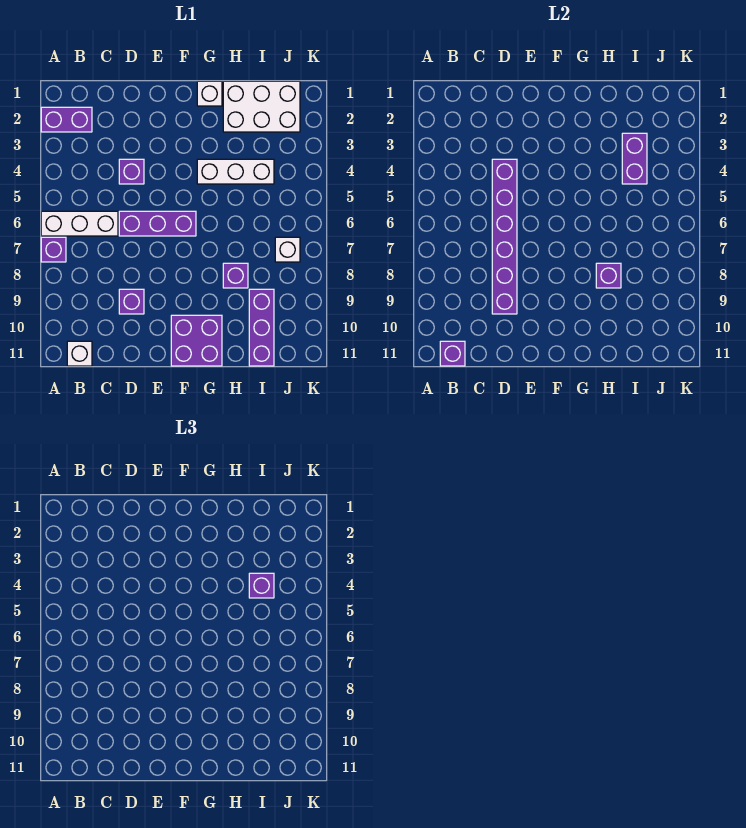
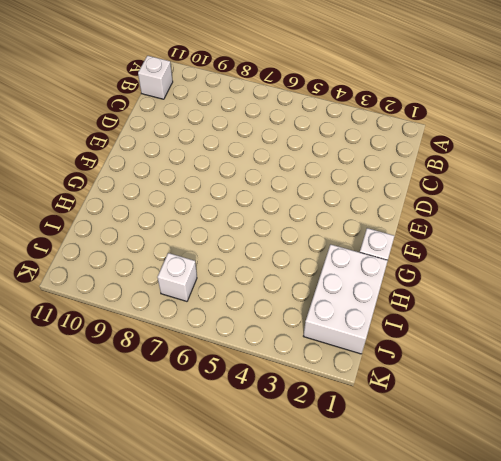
none -> purple brick A2:B2 level 1
none -> white brick A6:C6 level 1
none -> purple brick A7 level 1

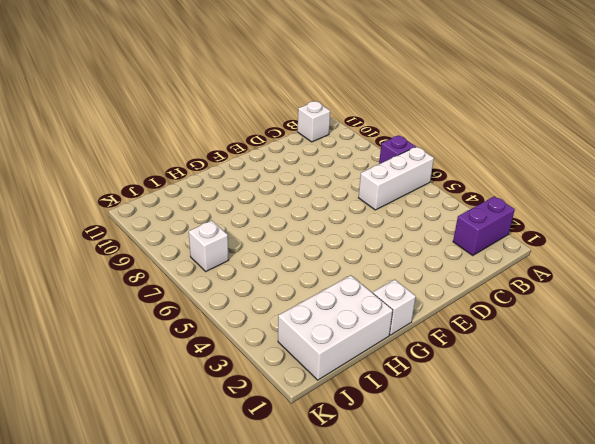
none -> purple brick D4 level 1
none -> purple brick D6:F6 level 1
none -> purple brick D9 level 1

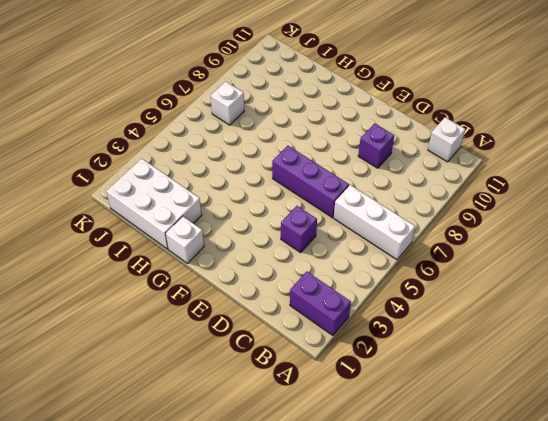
none -> purple brick A7 level 1
none -> purple brick F10:G11 level 1
none -> white brick G4:I4 level 1

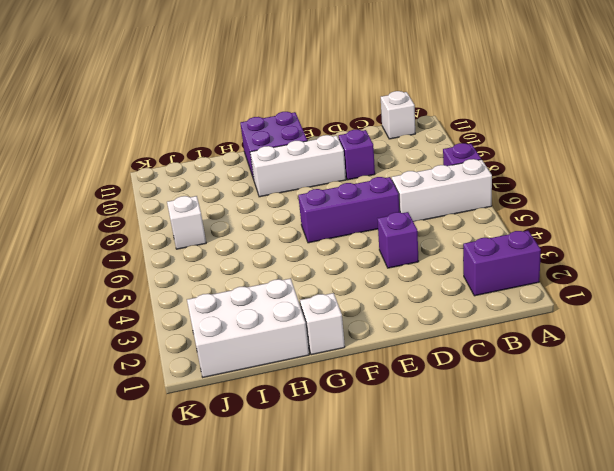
white brick E9:G9 level 1 -> white brick G4:I4 level 1
none -> purple brick H8 level 1
none -> purple brick I9:I11 level 1
none -> purple brick B11 level 2

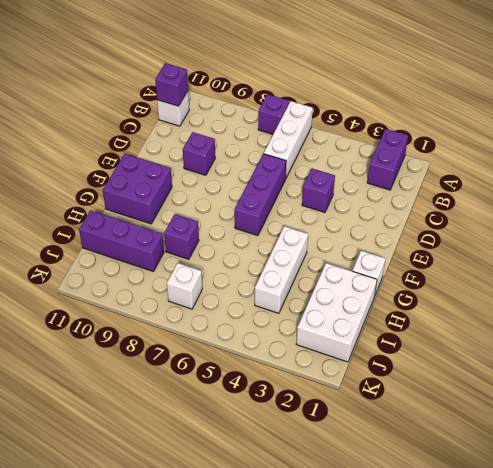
none -> purple brick D4:D9 level 2
none -> purple brick H8 level 2
none -> purple brick I3:I4 level 2

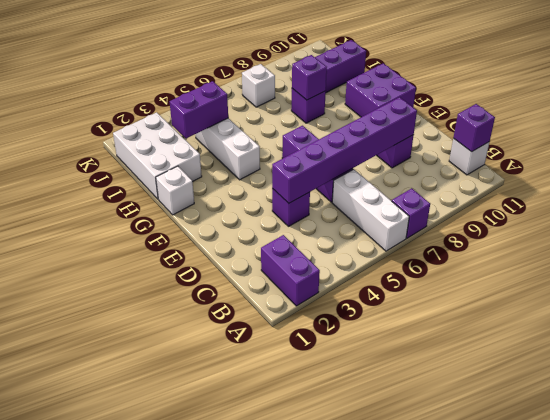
none -> purple brick I4 level 3

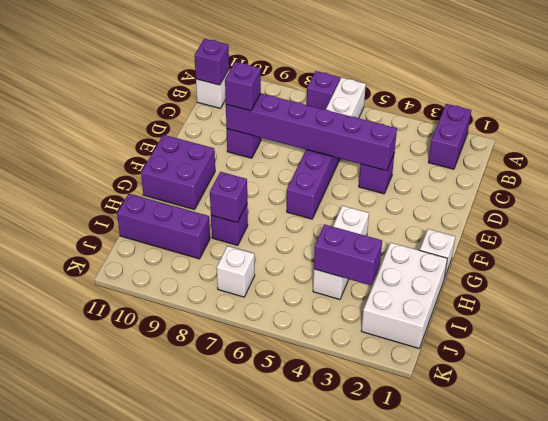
purple brick D9 level 3 -> purple brick I4 level 3

